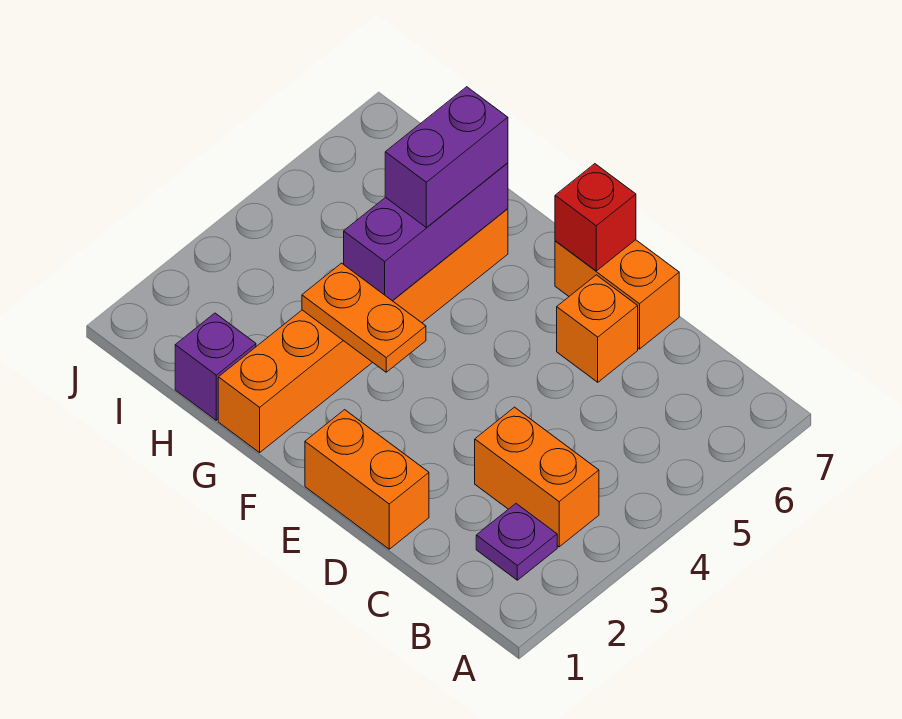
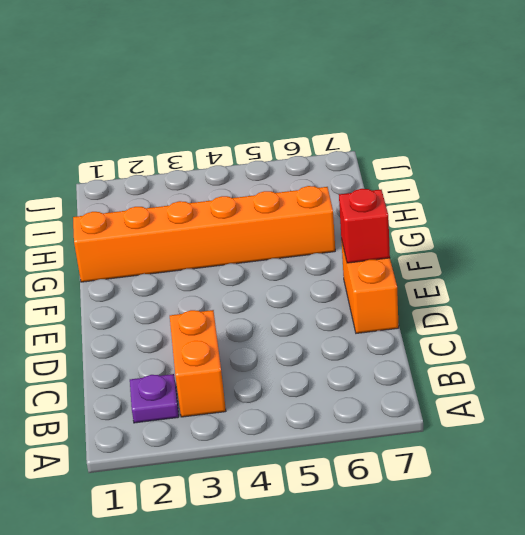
none -> orange brick D1:E1 level 1
none -> orange brick D6 level 1

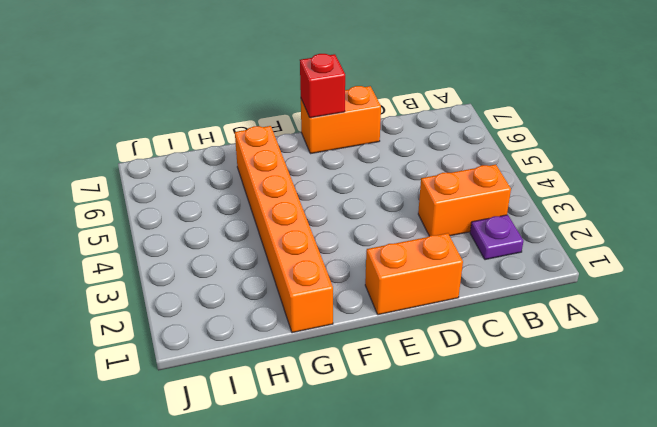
none -> orange brick D6 level 1
none -> purple brick H1 level 1

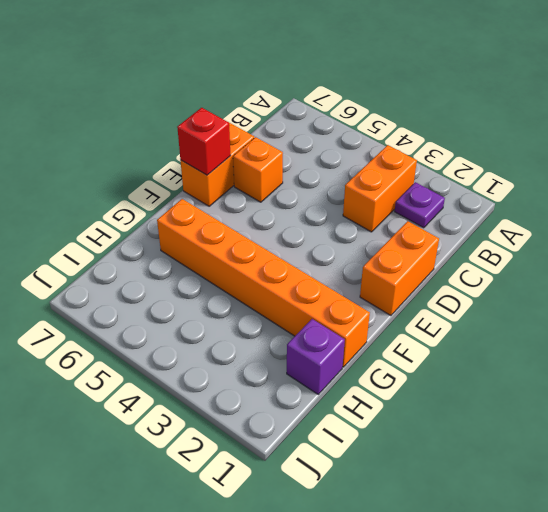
none -> orange plate F3:G3 level 2
none -> purple brick G4:G6 level 2

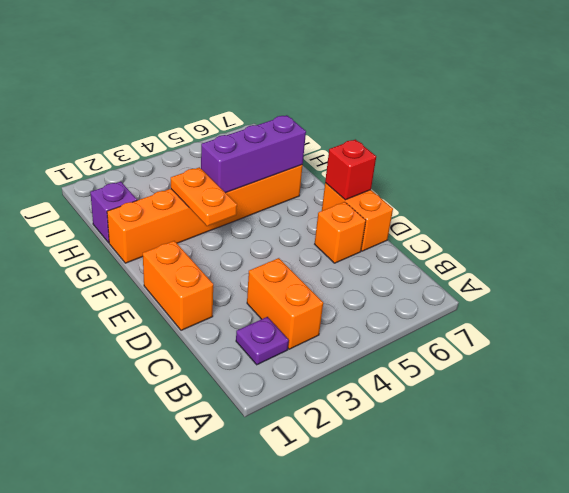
none -> purple brick G5:G6 level 3

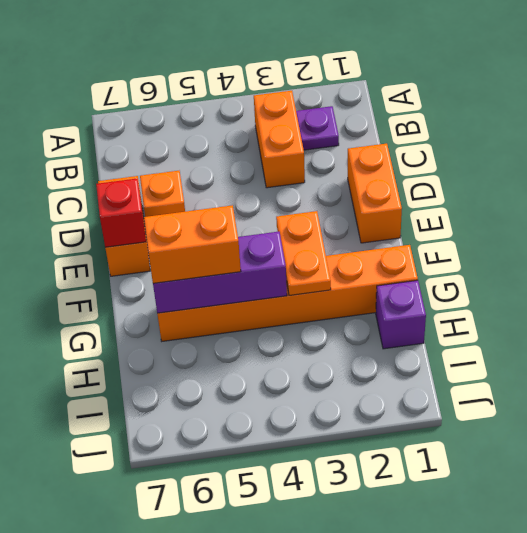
orange brick G5:G6 level 3 -> purple brick G5:G6 level 3

